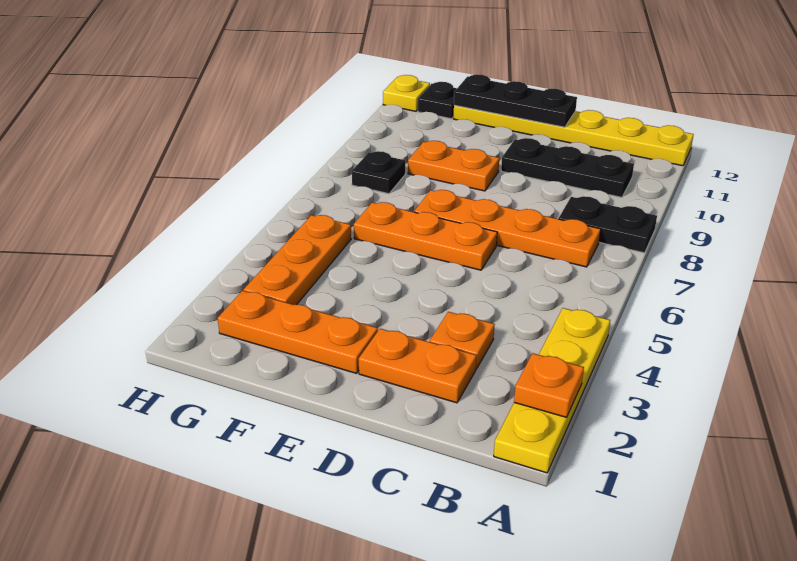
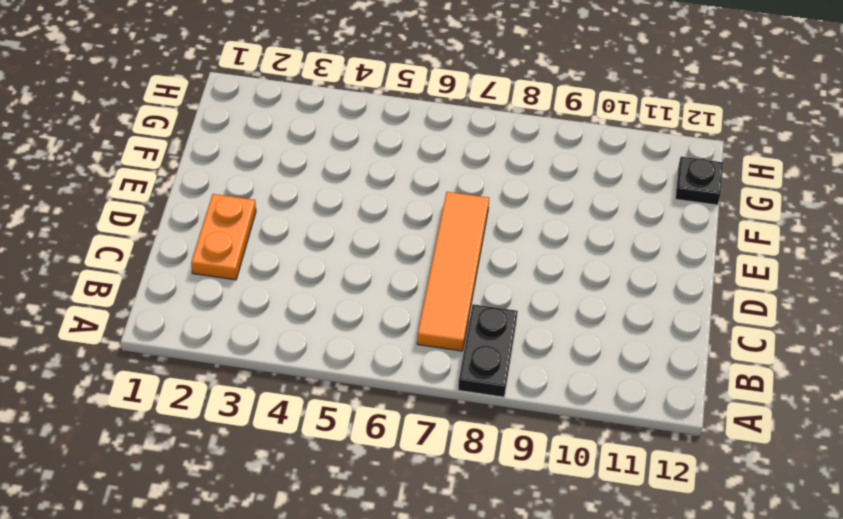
orange tile B7:E7 level 1 -> orange plate B7:E7 level 1
none -> yellow plate A1:A4 level 1
none -> yellow plate A12:F12 level 1
none -> black plate B10:D10 level 1

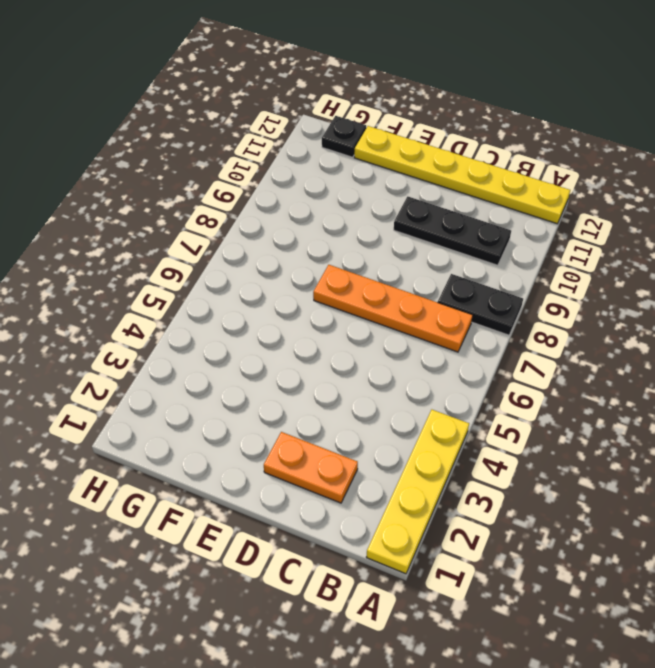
none -> orange plate C3 level 1
none -> orange plate D6:F6 level 1
none -> orange plate E2:G2 level 1

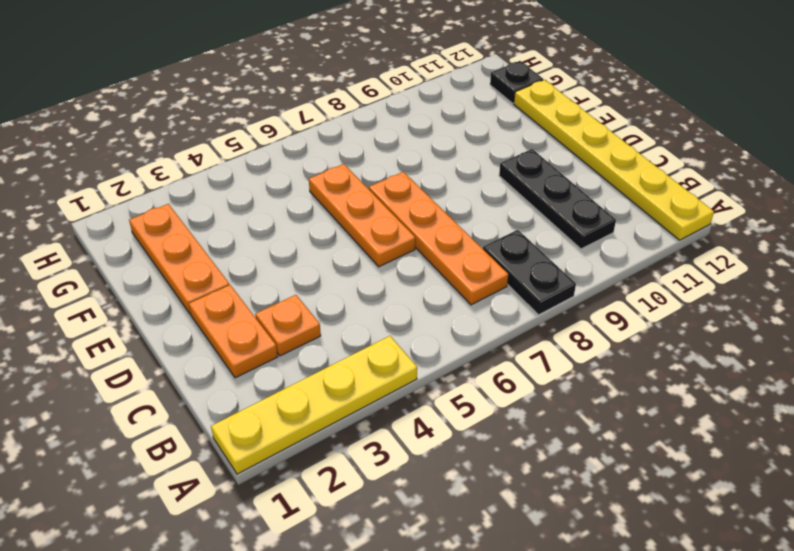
none -> orange plate E9:F9 level 1
none -> orange plate G3:G5 level 1
none -> black plate G8 level 1

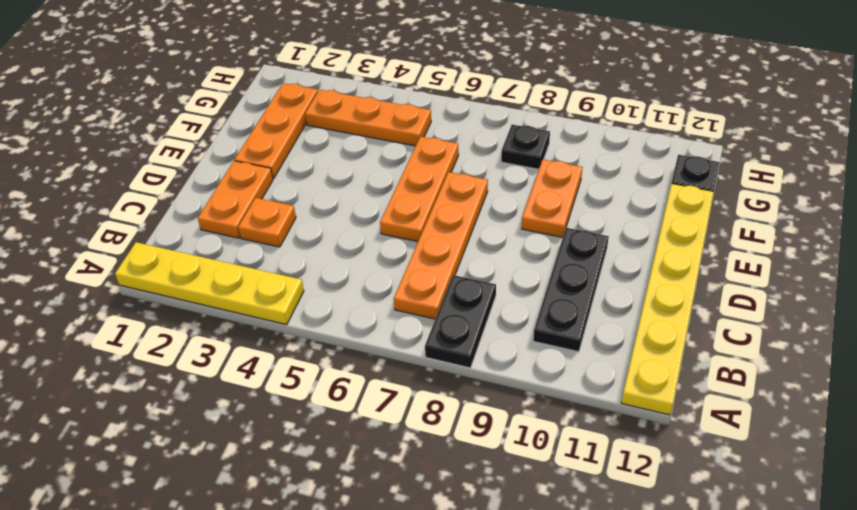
none -> yellow plate H12 level 1
none -> orange plate A2 level 2
none -> black plate D12:F12 level 2

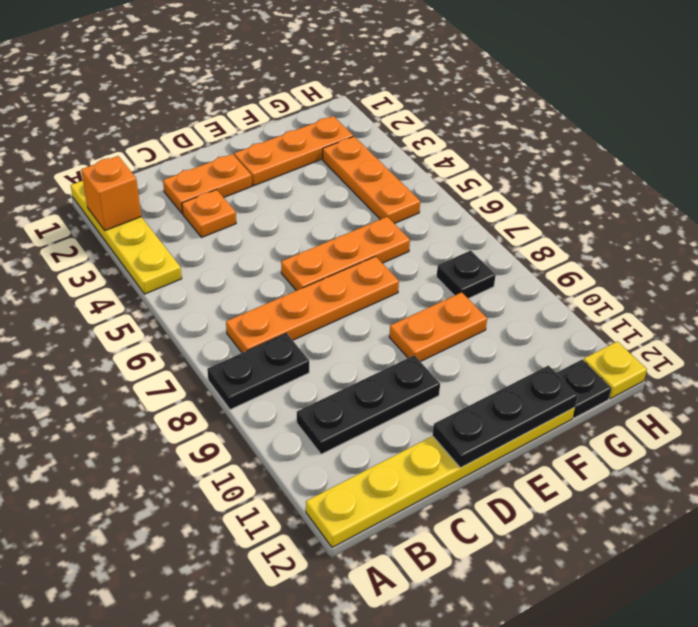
orange brick A2 level 2 -> orange plate A2 level 2

